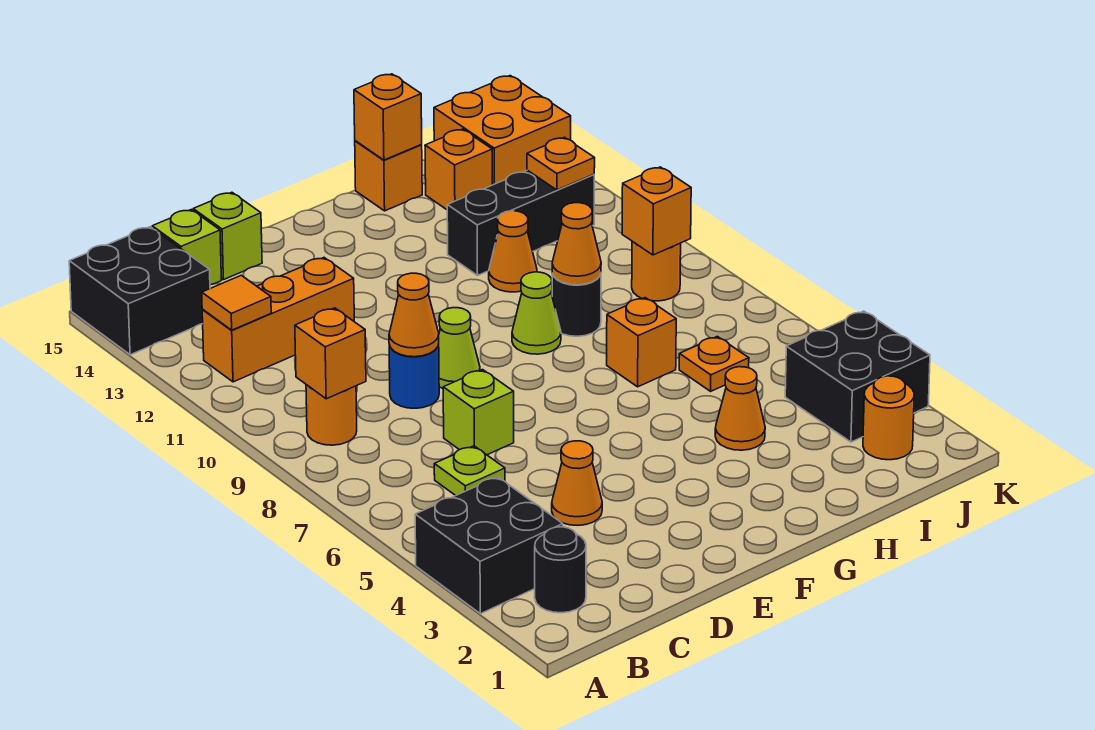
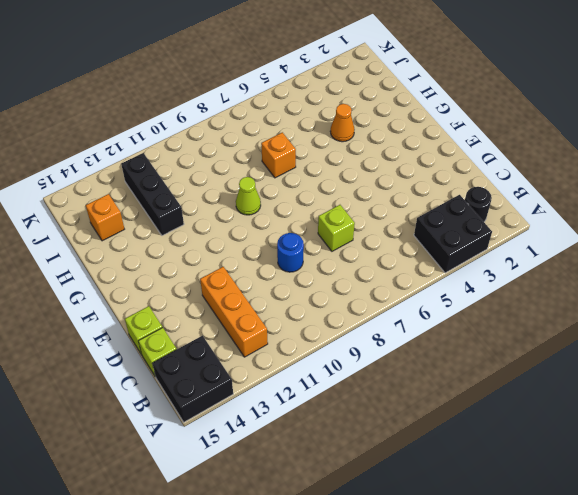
none -> orange round brick B9 level 1
none -> lime plate C6 level 1
none -> orange cone D4 level 1
none -> lime cone E9 level 1

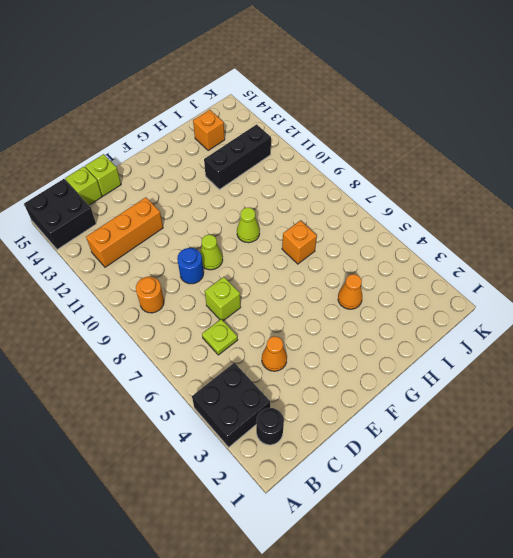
none -> black round brick H9 level 1
none -> orange cone H11 level 1
none -> orange brick H15 level 1
none -> orange plate I6 level 1

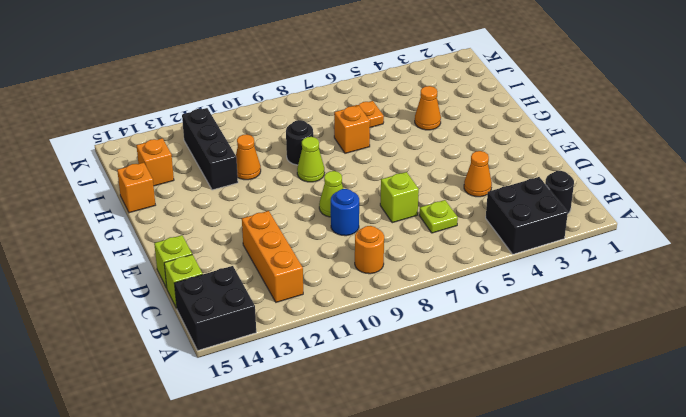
none -> orange round brick J2 level 1
none -> black brick J3:K4 level 1
none -> orange round brick J9 level 1
none -> orange brick J14:K15 level 1

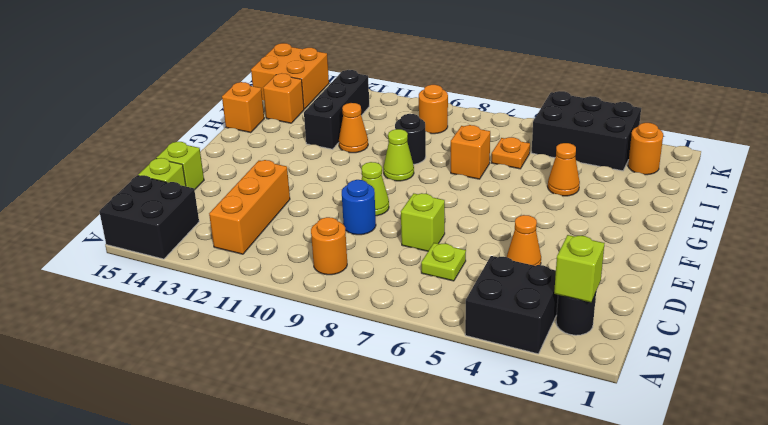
lime brick B2 level 2 -> none
black brick J3:K5 level 1 -> black brick J3:K4 level 1
none -> orange brick B9 level 2
none -> orange tile B12 level 2
none -> orange cone D9 level 2
none -> orange cone H9 level 2

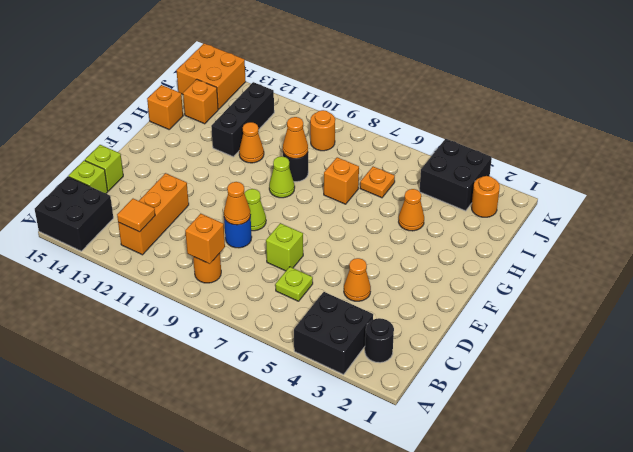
none -> orange brick H15 level 2
none -> orange brick J9 level 2
none -> orange plate J12 level 2

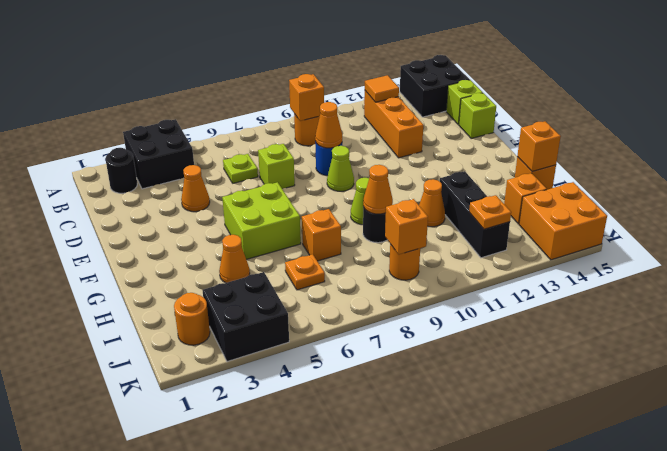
lime brick F5:G6 level 1 -> none

